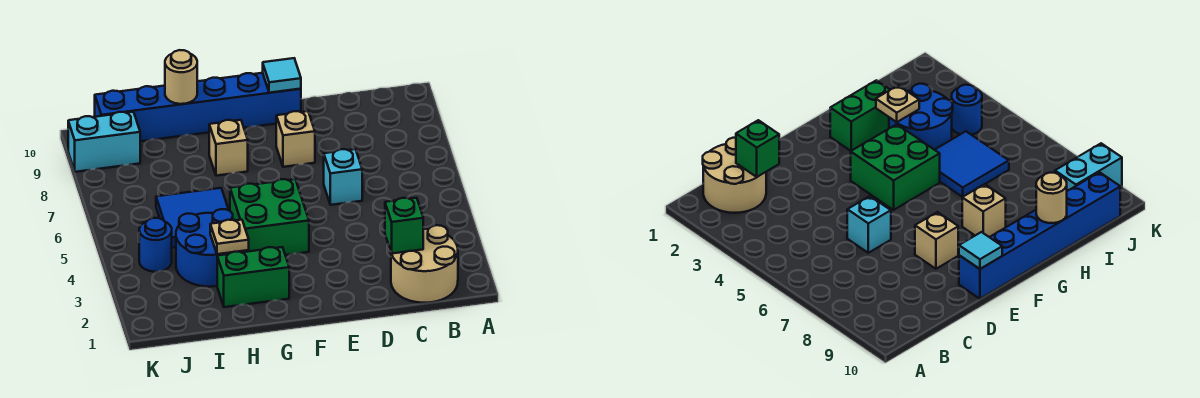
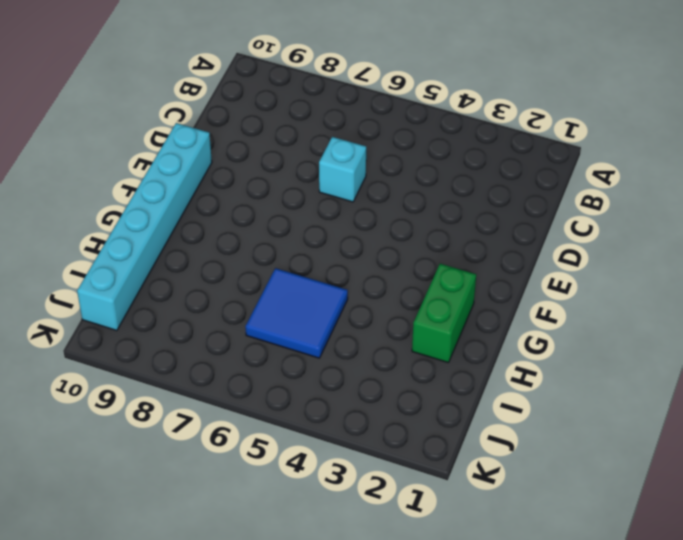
cyan brick E10:J10 level 1 -> blue brick E10:J10 level 1
none -> tan round brick B1:C2 level 1
none -> tan brick E8 level 1
none -> green brick F4:G5 level 1

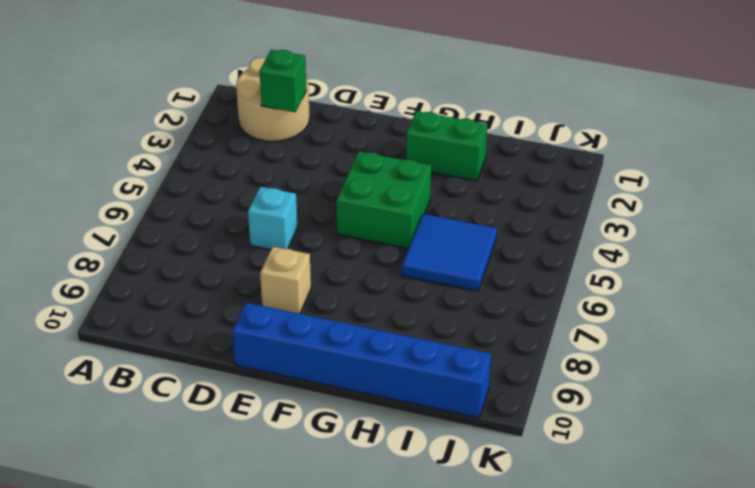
none -> tan brick G8 level 1
none -> blue round brick H3:I4 level 1
none -> blue round brick J4 level 1

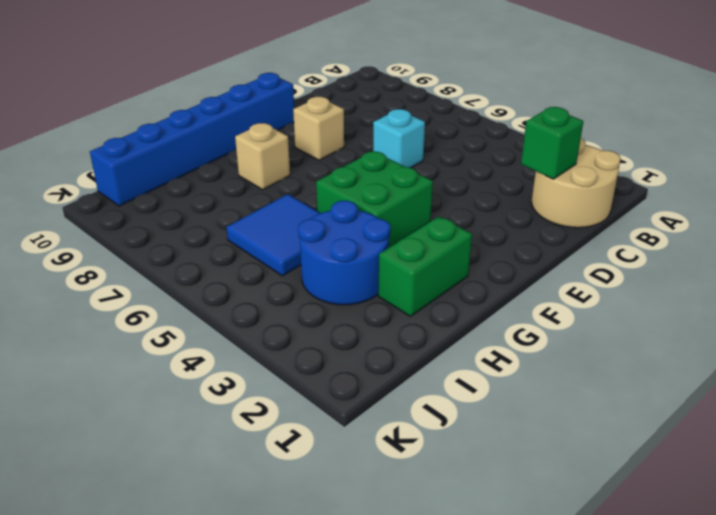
none -> blue round brick J4 level 1
none -> cyan brick J9:K9 level 1
none -> cyan tile E10 level 2

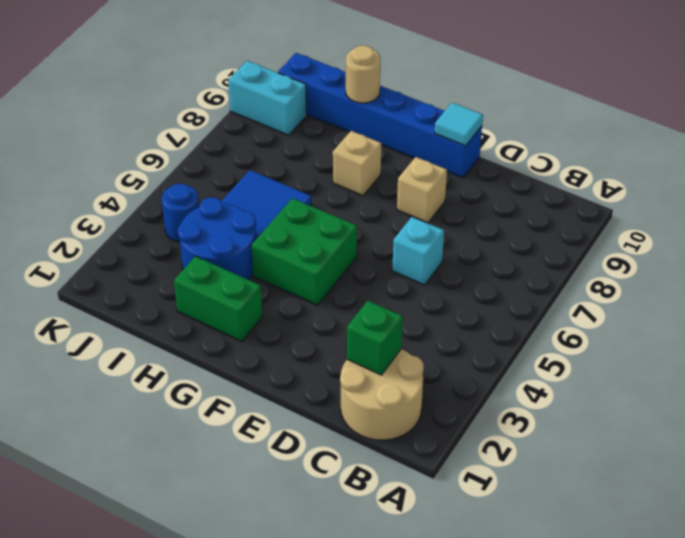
none -> tan plate H3 level 2

